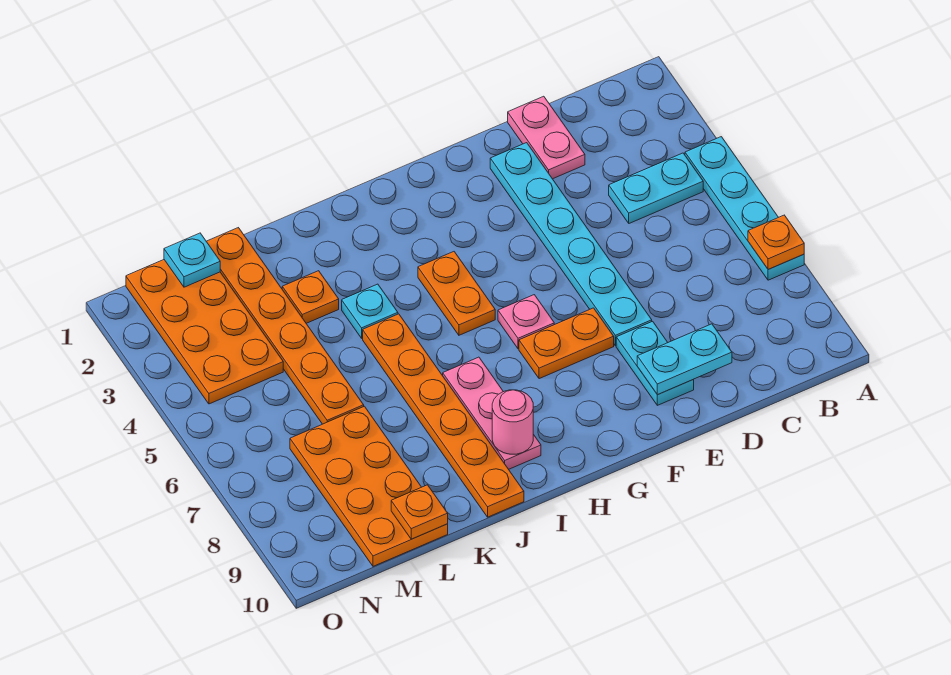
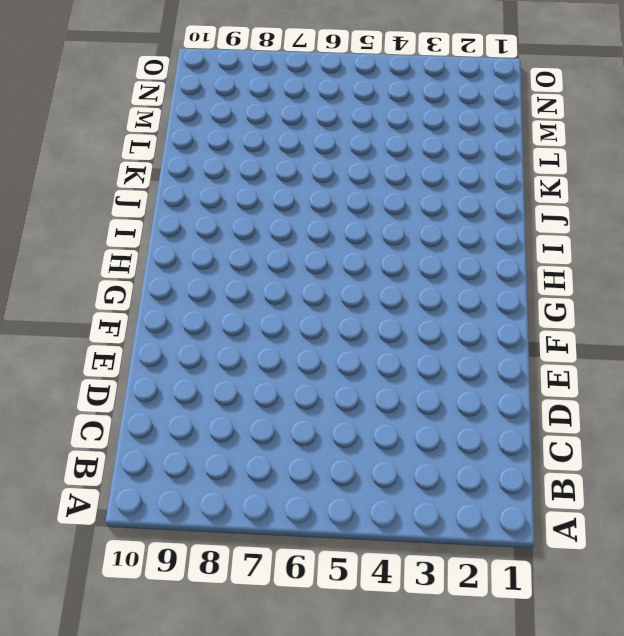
none -> cyan plate A4:A7 level 1
none -> cyan plate B4:C4 level 1
none -> pink plate D1:D2 level 1

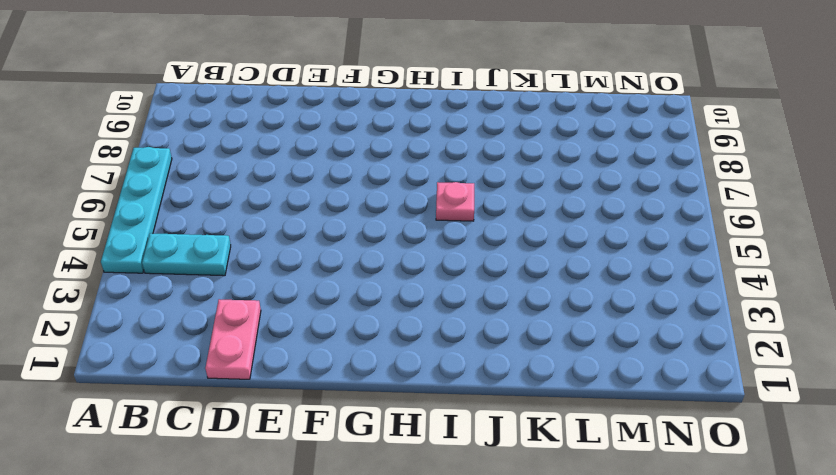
pink plate I6 level 1 -> pink plate G6 level 1
none -> cyan plate E2:E7 level 1
none -> cyan plate E8:E9 level 1
none -> orange plate F7:G7 level 1

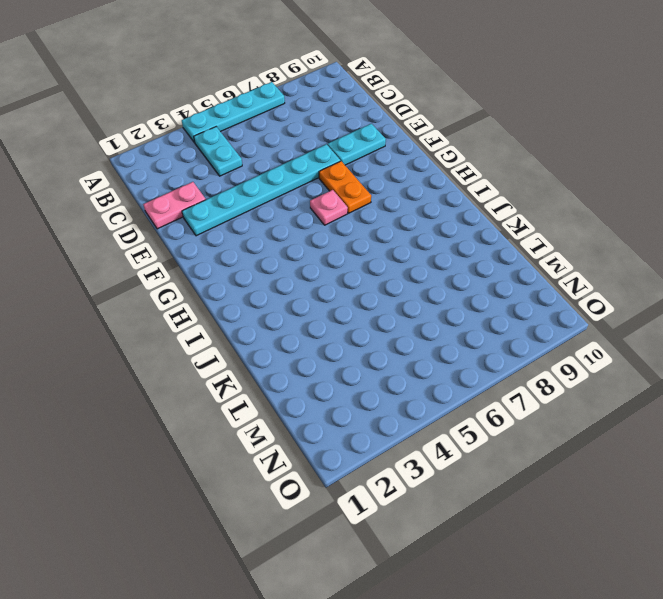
none -> orange plate H4:H5 level 1
none -> pink plate I7:I9 level 1
none -> cyan plate J4 level 1

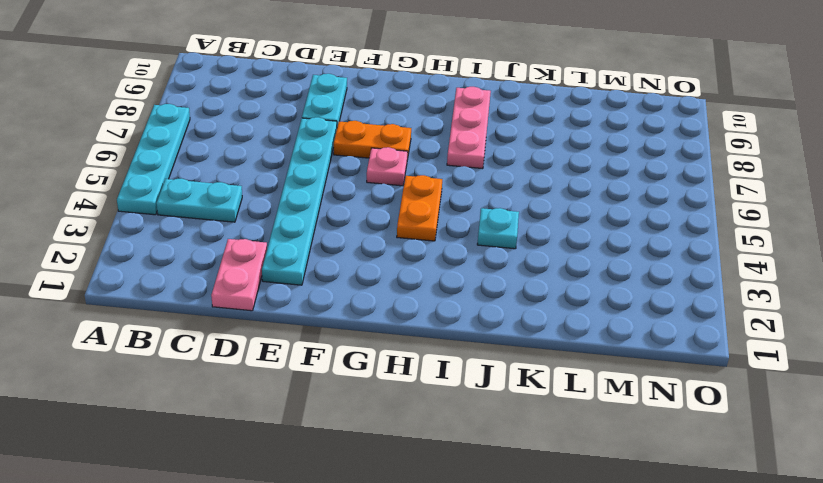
none -> orange plate J5:J10 level 1
none -> orange plate K3 level 1
none -> orange plate L1:L6 level 1

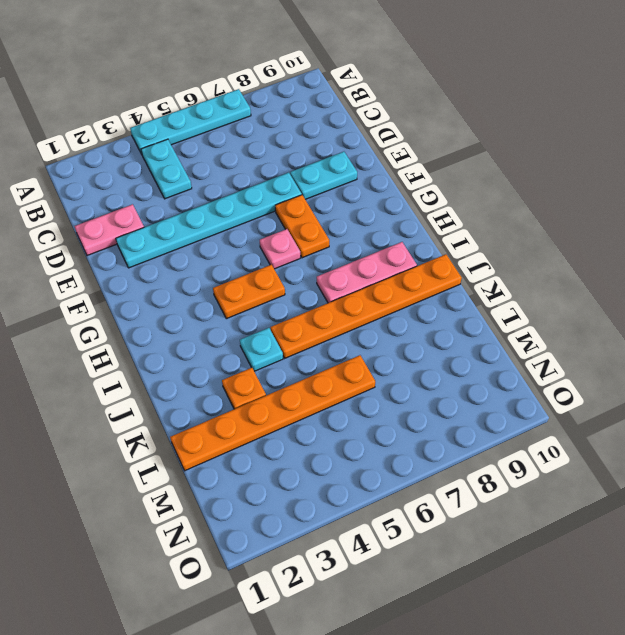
none -> orange plate L7:M10 level 1
none -> orange plate M1:N4 level 1
none -> orange plate A7 level 2

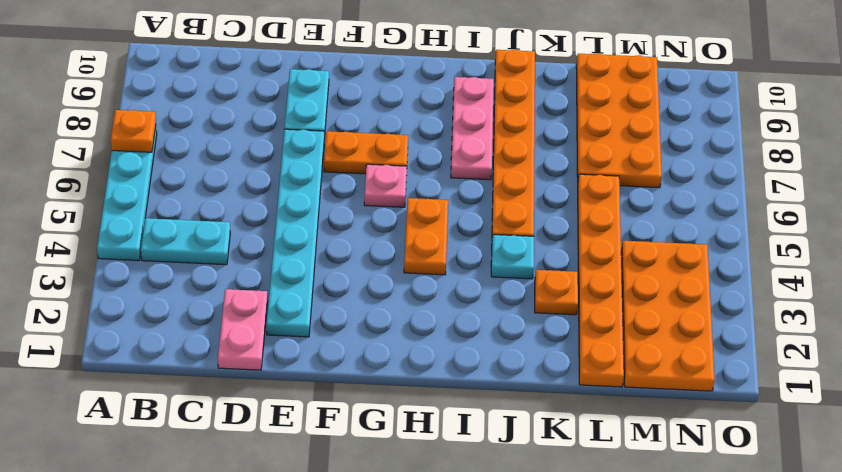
none -> cyan plate D9:E9 level 2
none -> pink round brick I9 level 2
none -> orange plate L10 level 2

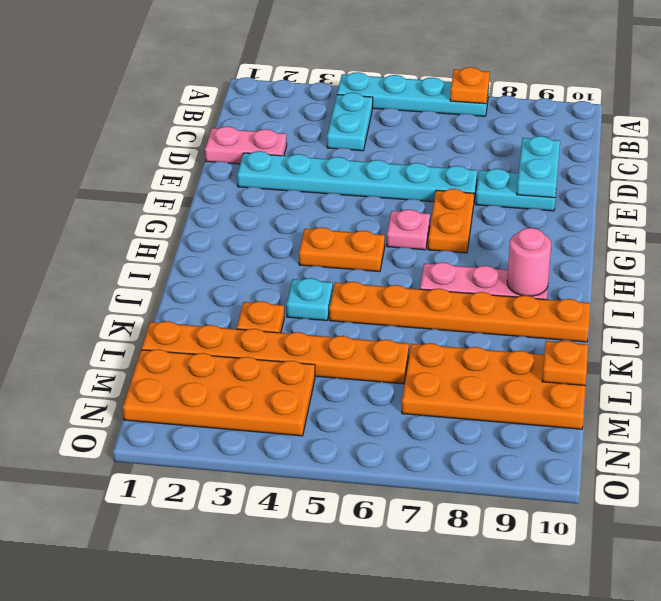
none -> cyan plate M1 level 2

